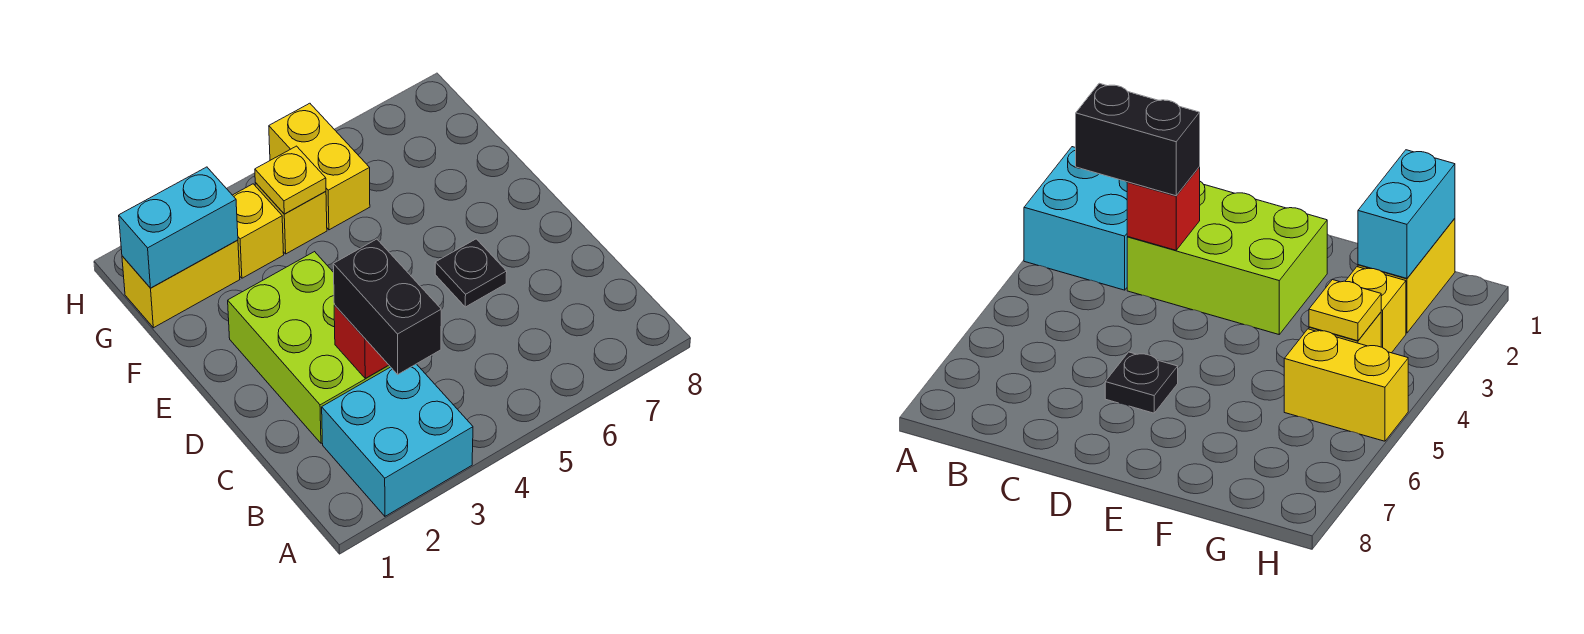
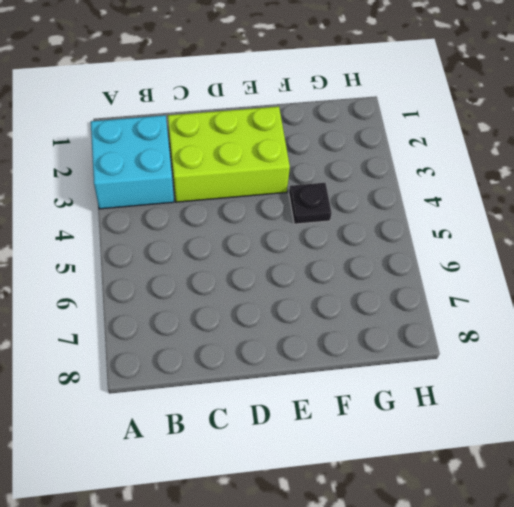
black plate F4 level 1 -> black plate D6 level 1
none -> yellow brick G1:G2 level 1
none -> yellow brick G3 level 1

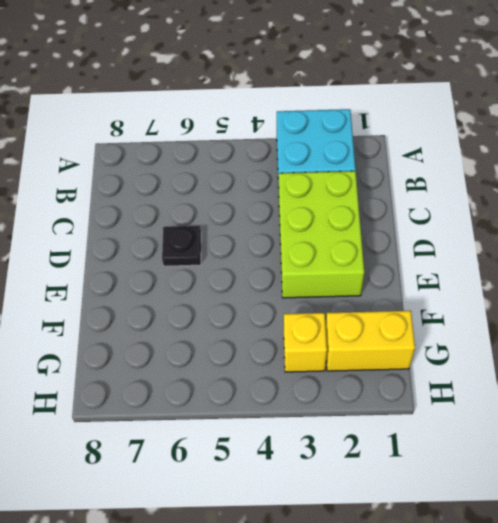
none -> yellow brick G4 level 1
none -> yellow brick G5:H5 level 1

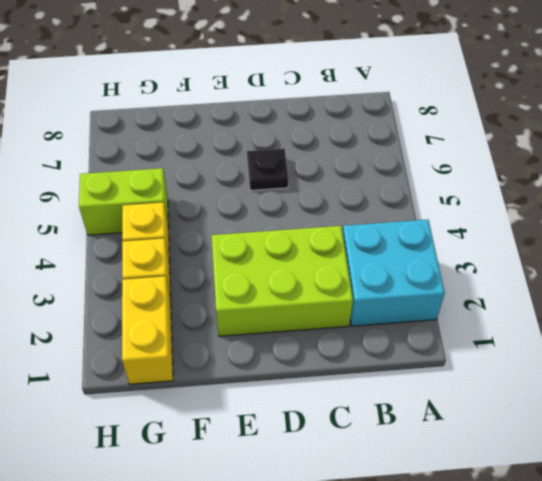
lime brick G5:H5 level 1 -> yellow brick G5:H5 level 1
none -> red brick C3 level 2
none -> cyan brick G1:G2 level 2

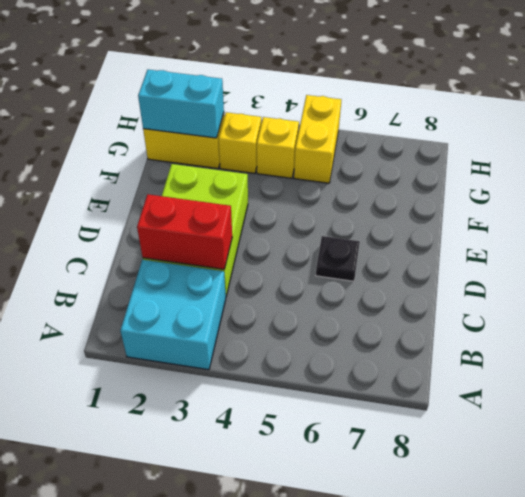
red brick C2:C3 level 2 -> red brick C3 level 2
none -> yellow plate G4 level 2
none -> black brick B3:C3 level 3

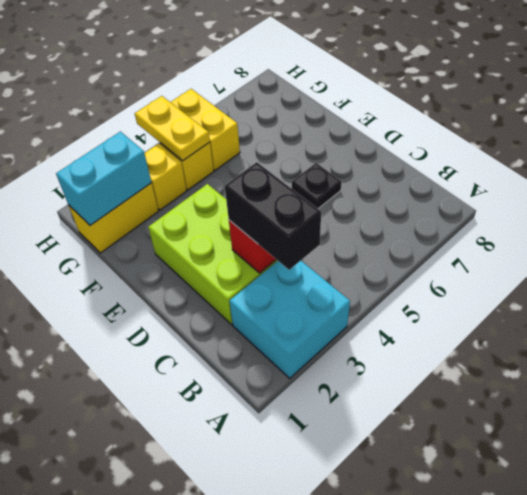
yellow plate G4:H4 level 2 -> yellow plate G4 level 2

